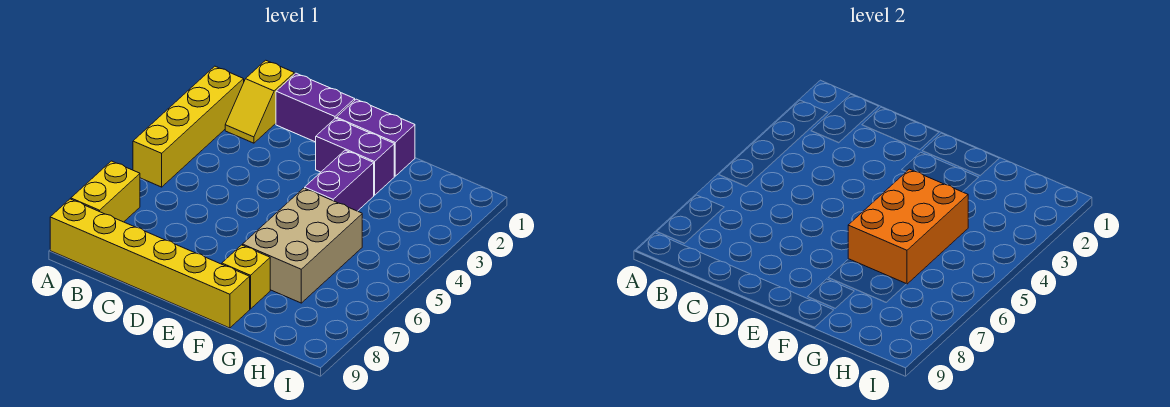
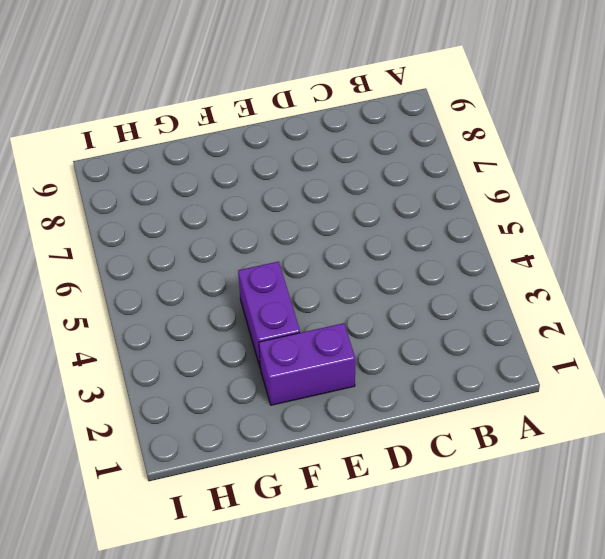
none -> yellow brick A2:A5 level 1
none -> yellow brick A7:A8 level 1

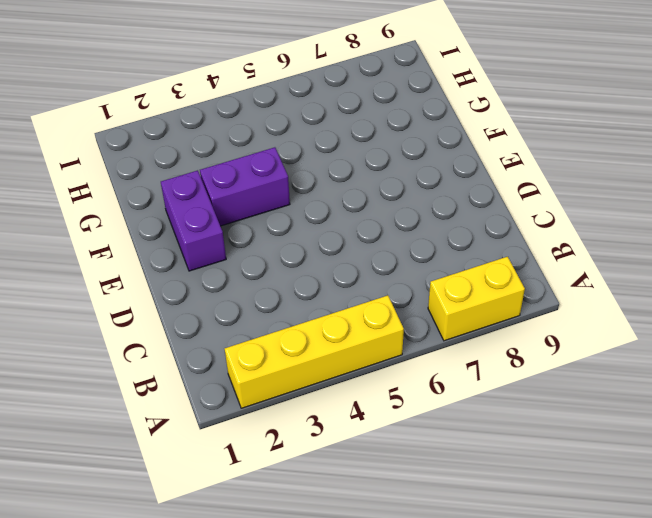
none -> yellow brick A9:F9 level 1
none -> yellow slope B1:B2 level 1 top 1

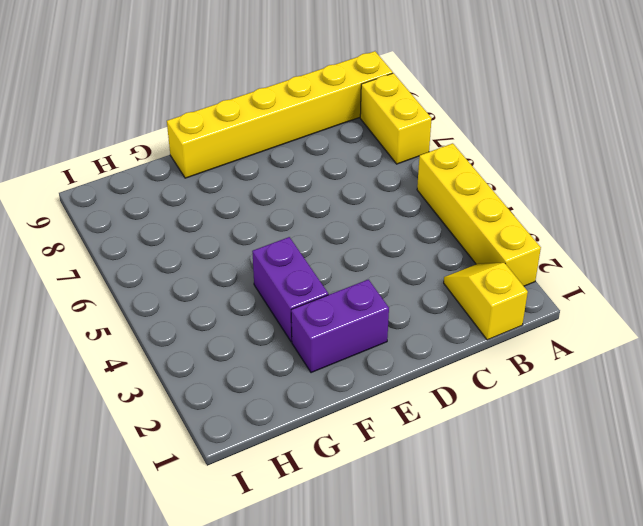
none -> purple brick C1:D1 level 1
none -> purple brick E1:F1 level 1

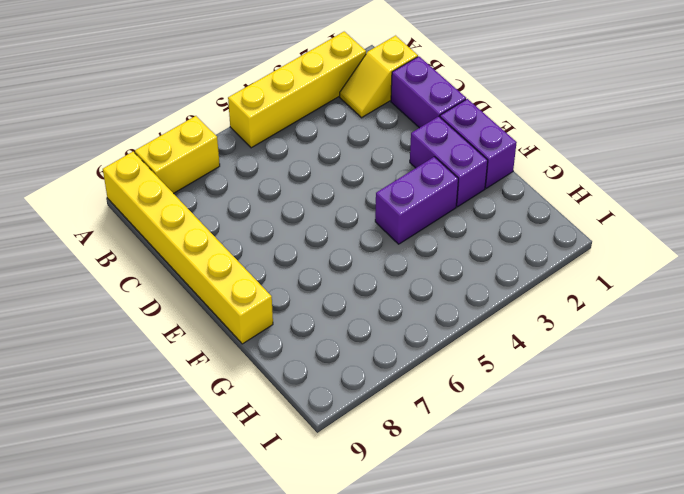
none -> tan brick F5:G7 level 1
none -> yellow brick F8 level 1

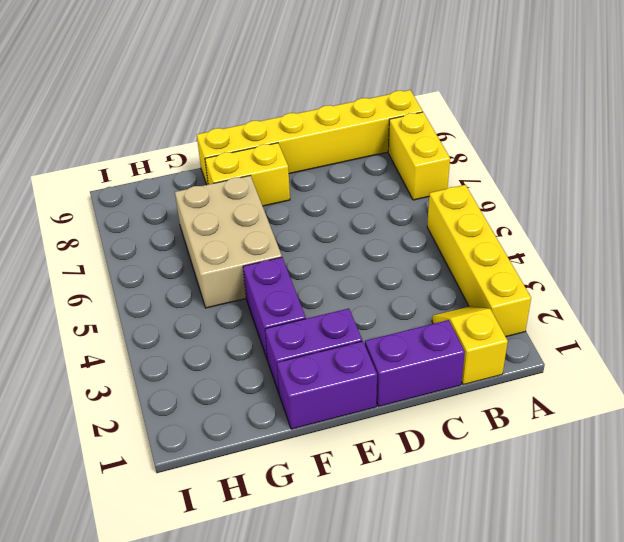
yellow brick E8:F8 level 1 -> yellow brick F8 level 1
none -> orange brick F4:G6 level 2

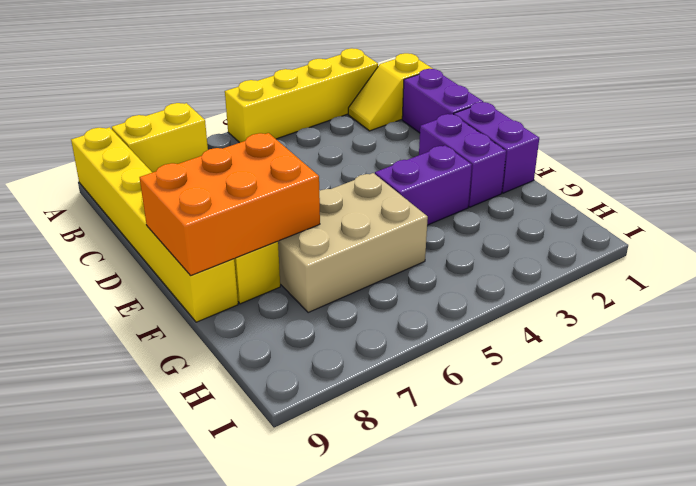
orange brick E7:F9 level 2 -> orange brick F4:G6 level 2

